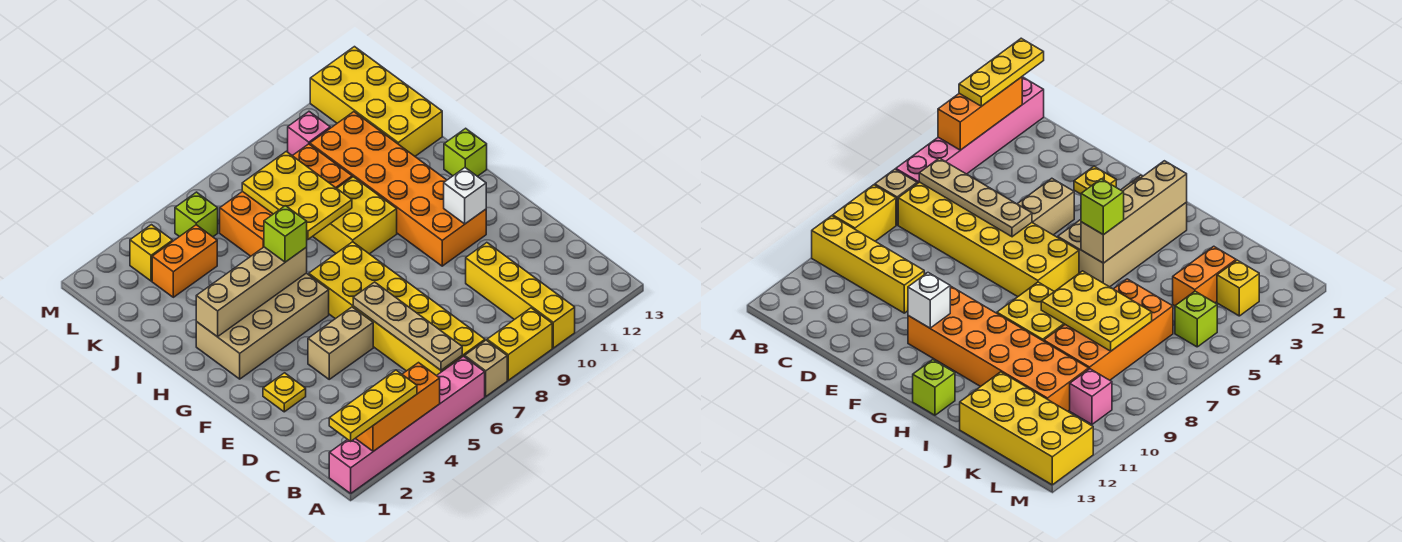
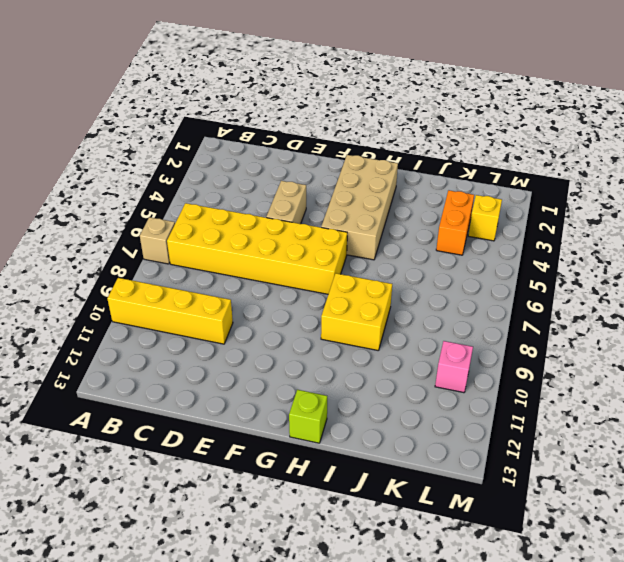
none -> pink brick A1:A6 level 1
none -> yellow brick A8:A9 level 1
none -> yellow plate E2 level 1

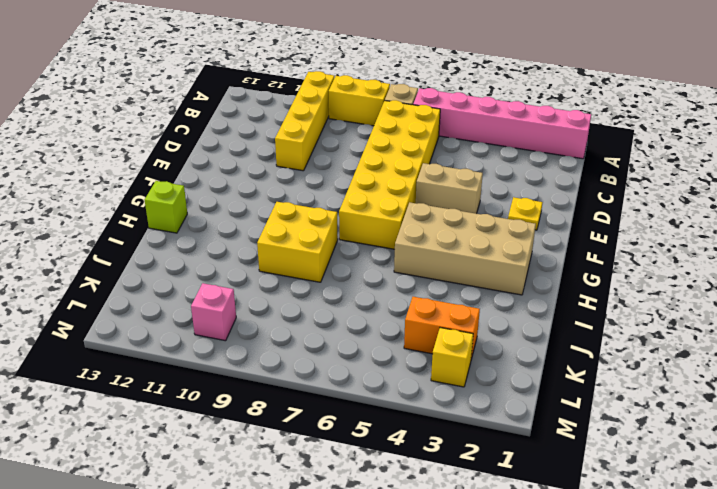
none -> orange brick F10:K11 level 1
none -> orange brick J6:K9 level 1
none -> yellow brick J12:M13 level 1

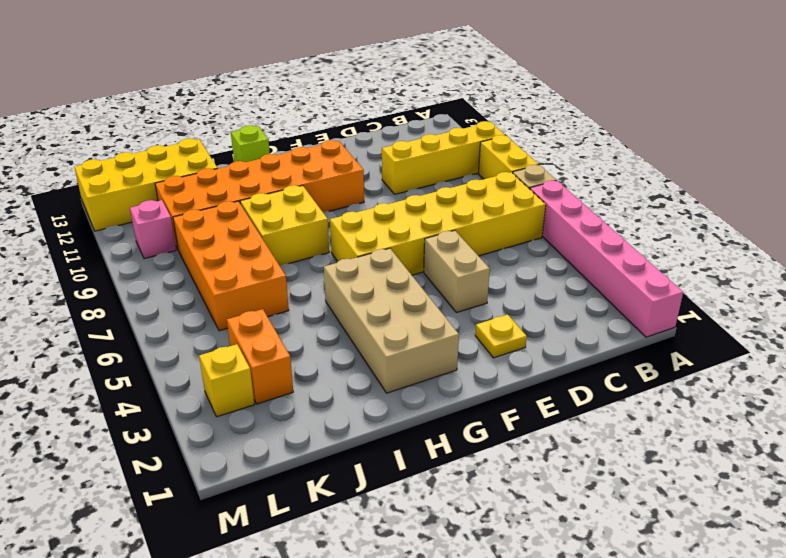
none -> lime brick L5 level 1
none -> orange brick A2:A4 level 2
none -> tan plate B6:E6 level 2

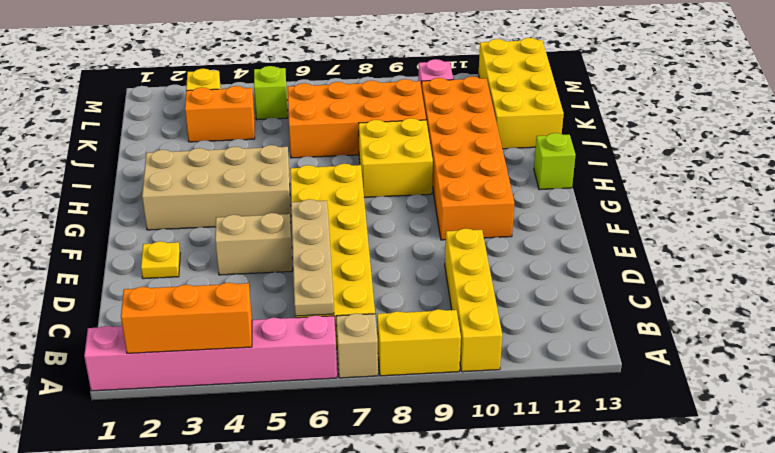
none -> white brick F11 level 2
none -> tan brick H2:H5 level 2
none -> yellow plate I7:K8 level 2

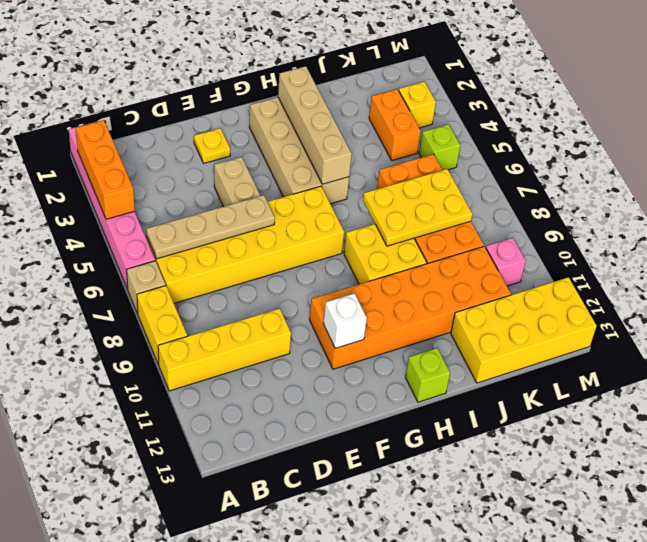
none -> yellow plate A1:A3 level 3
none -> lime brick H5 level 3

